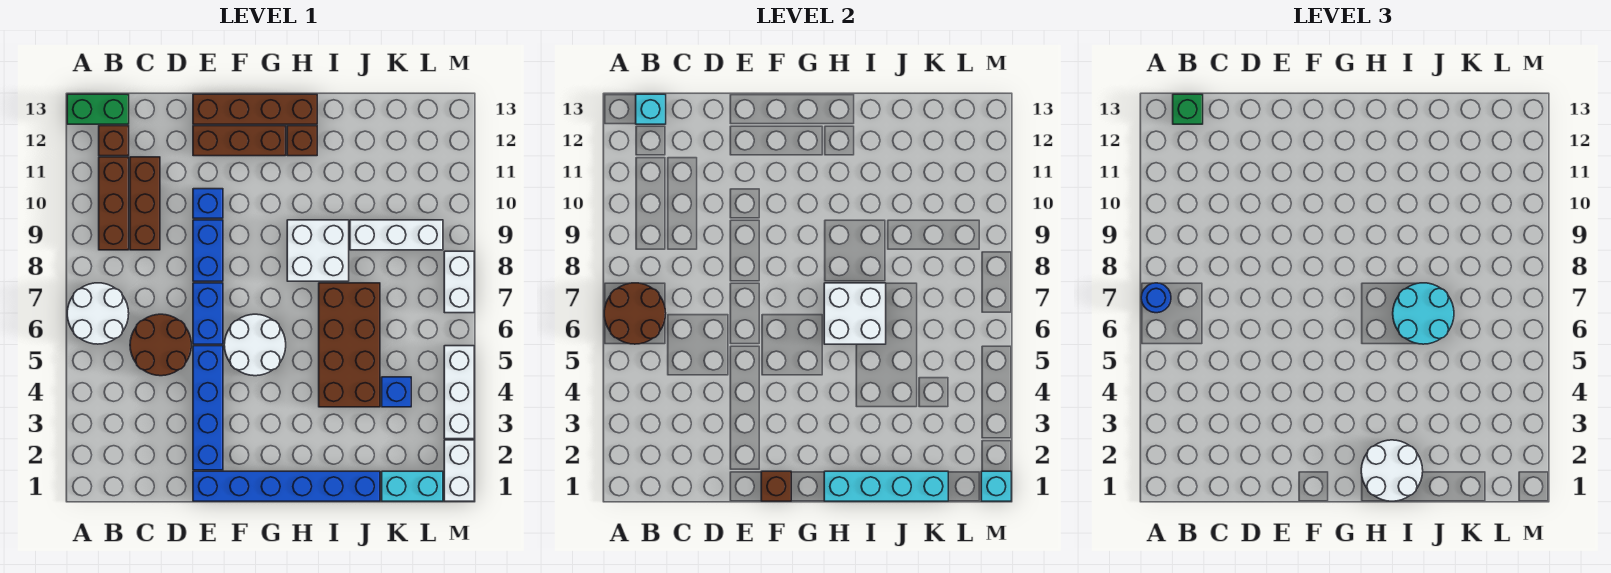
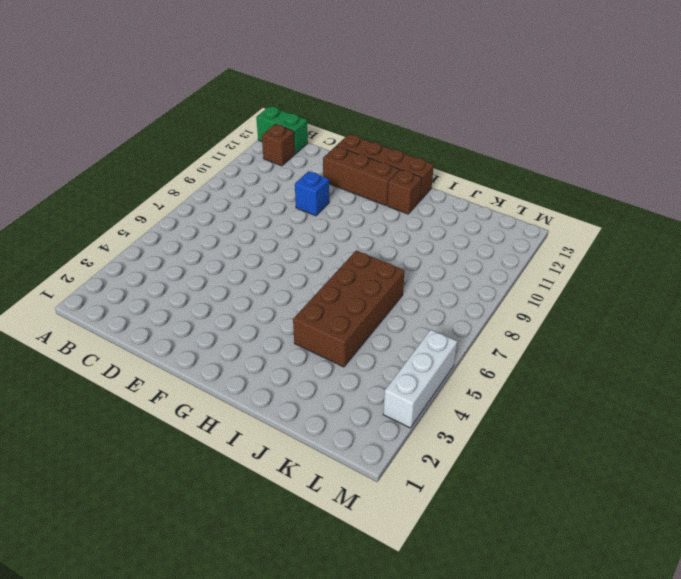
none -> white round brick A6:B7 level 1
none -> brown brick B9:B11 level 1
none -> brown round brick C5:D6 level 1
none -> brown brick C9:C11 level 1

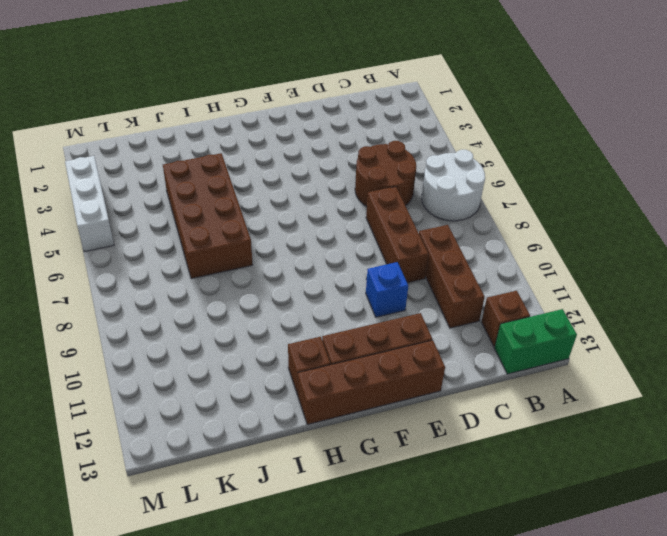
brown brick D7:D9 level 1 -> brown brick B9:B11 level 1
none -> blue brick E1:J1 level 1
none -> blue brick E2:E5 level 1
none -> blue brick E6:E7 level 1
none -> blue brick E8:E9 level 1

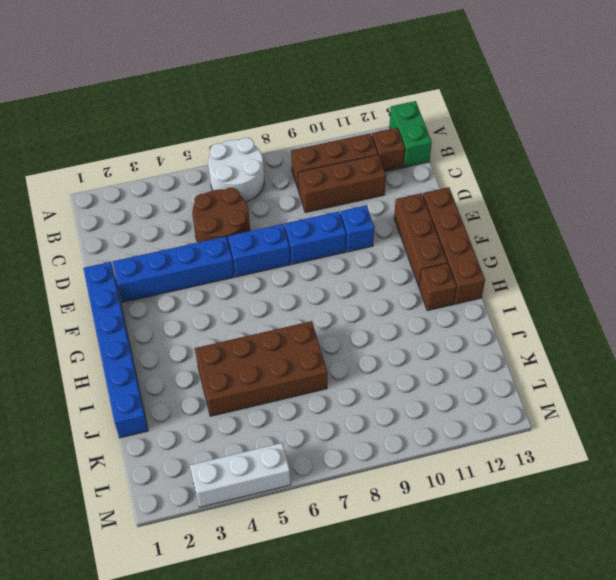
none -> white round brick F5:G6 level 1
none -> white brick H8:I9 level 1
none -> white brick J9:L9 level 1
none -> cyan brick K1:L1 level 1

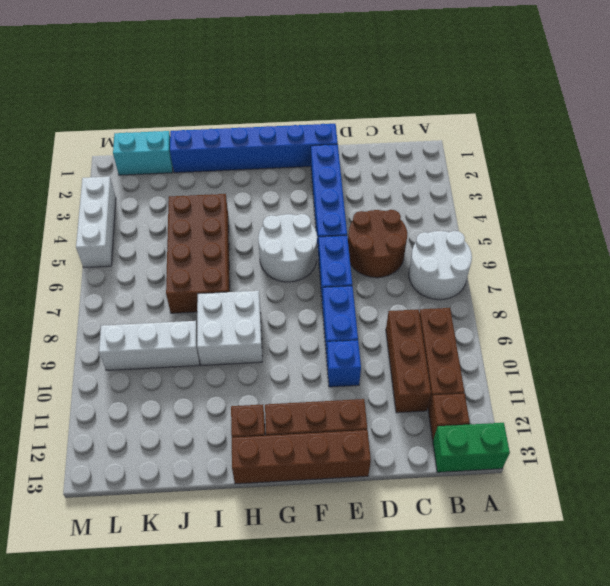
none -> blue brick K4 level 1
none -> white brick M1:M2 level 1
none -> white brick M7:M8 level 1
none -> brown round brick A6:B7 level 2

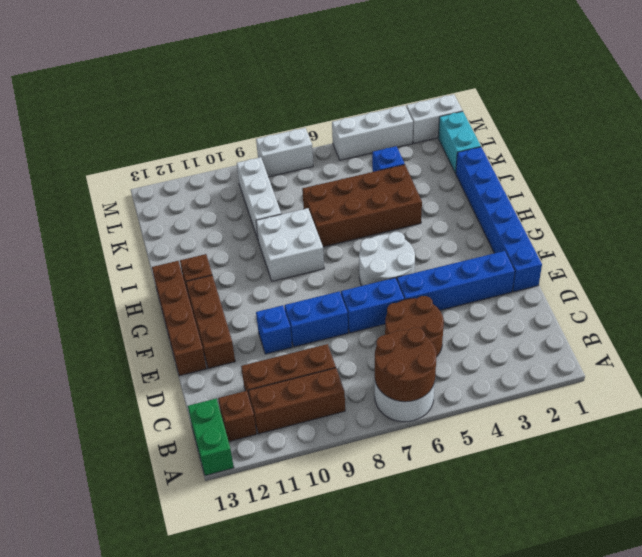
none -> cyan brick B13 level 2
none -> brown brick F1 level 2
none -> cyan brick H1:K1 level 2
none -> white brick H6:I7 level 2

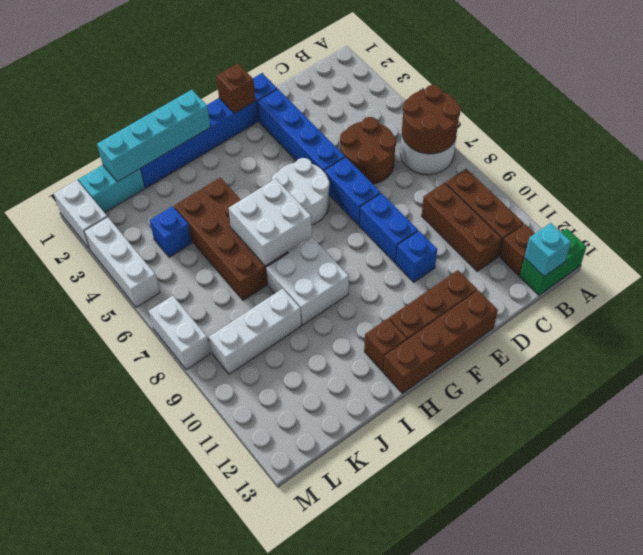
none -> cyan brick M1 level 2
none -> blue round brick A7 level 3
none -> green brick B13 level 3
none -> white round brick H1:I2 level 3

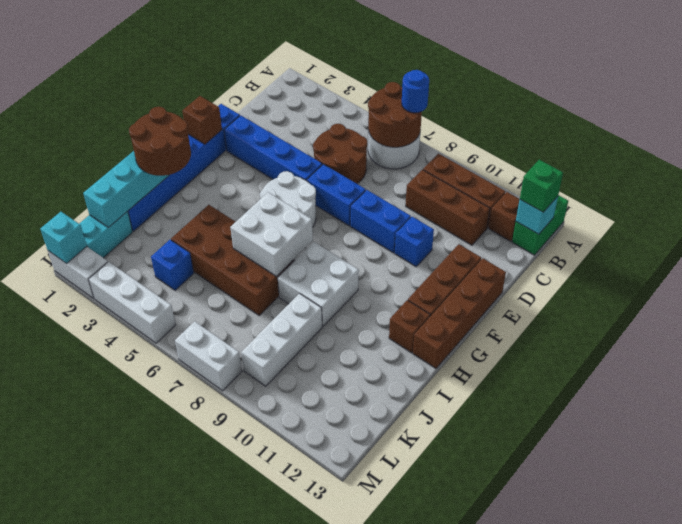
brown round brick H1:I2 level 3 -> white round brick H1:I2 level 3
none -> cyan round brick I6:J7 level 3

